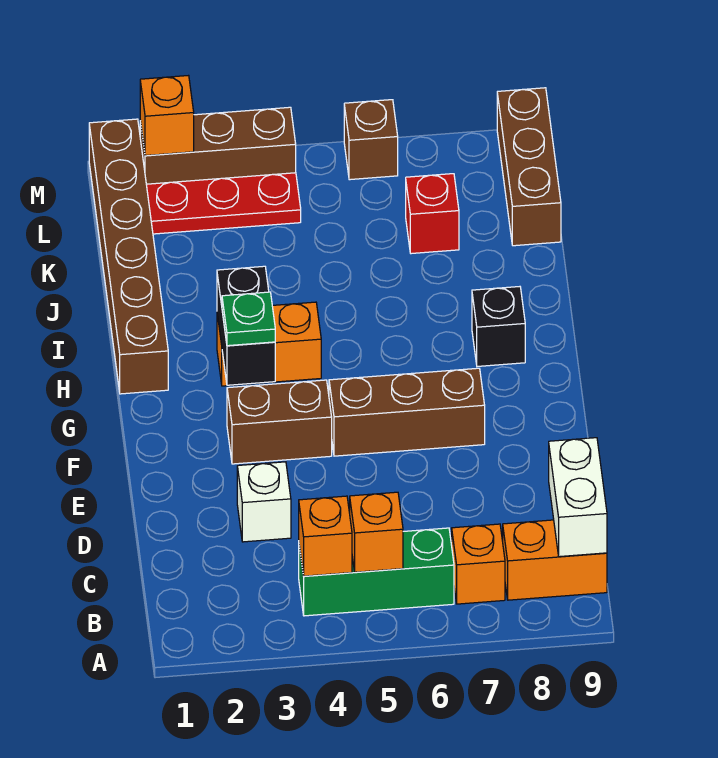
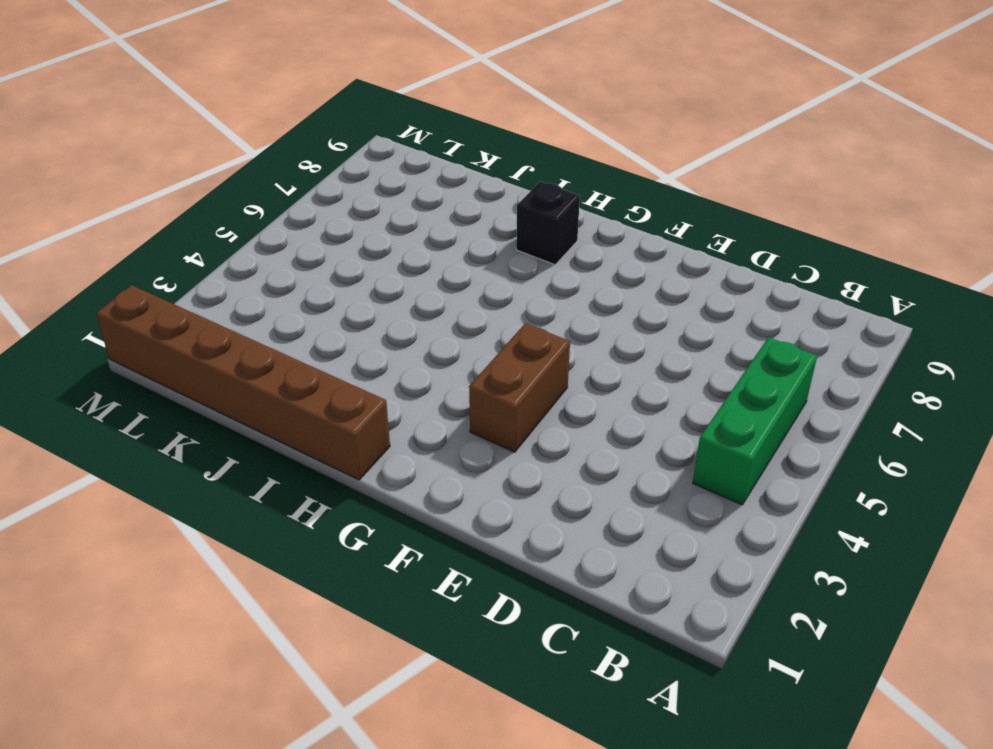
none -> orange brick B7 level 1
none -> orange brick B8:B9 level 1
none -> white brick D3 level 1

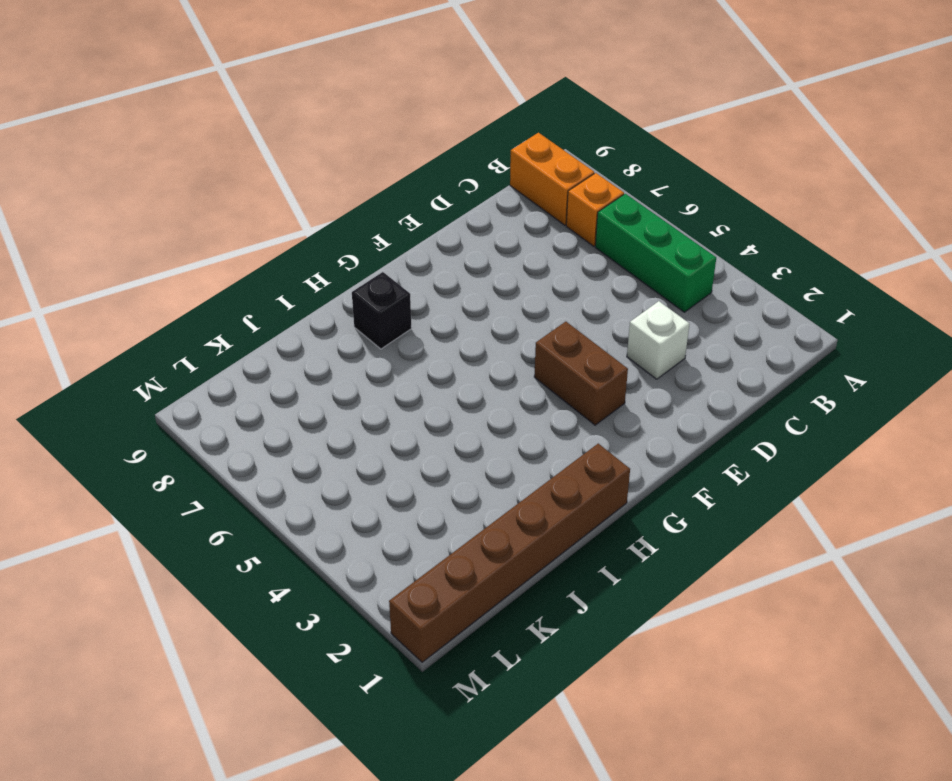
none -> brown brick F5:F7 level 1
none -> orange brick H3:H4 level 1
none -> red brick K7 level 1

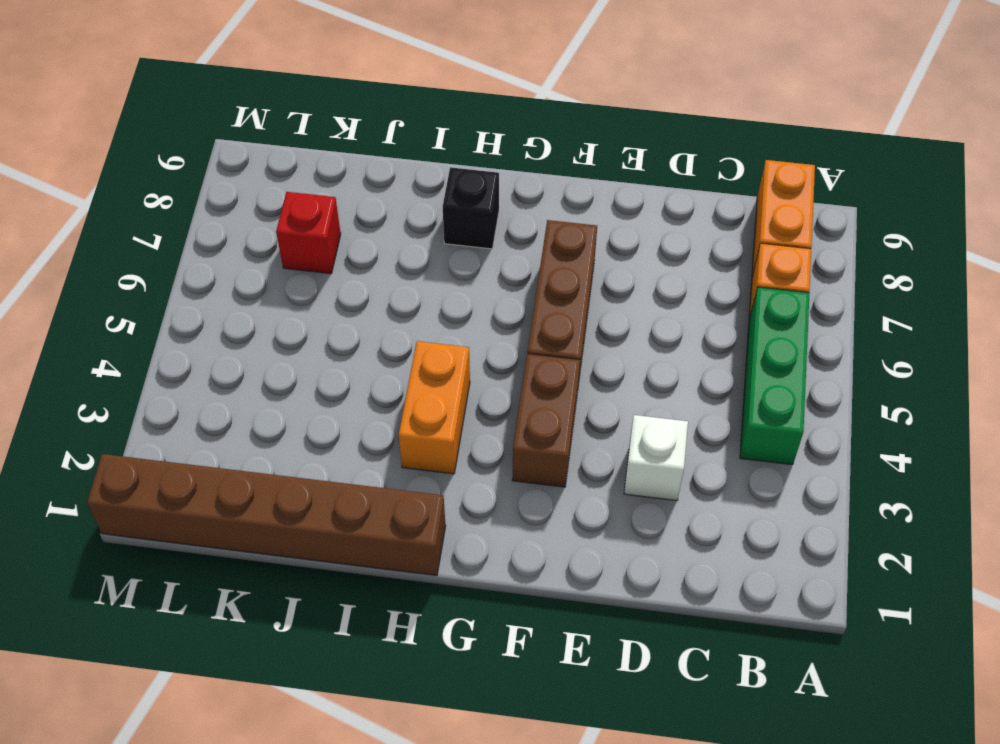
none -> brown brick K9:M9 level 1
none -> red plate L2:L4 level 1
none -> brown brick M2:M4 level 1

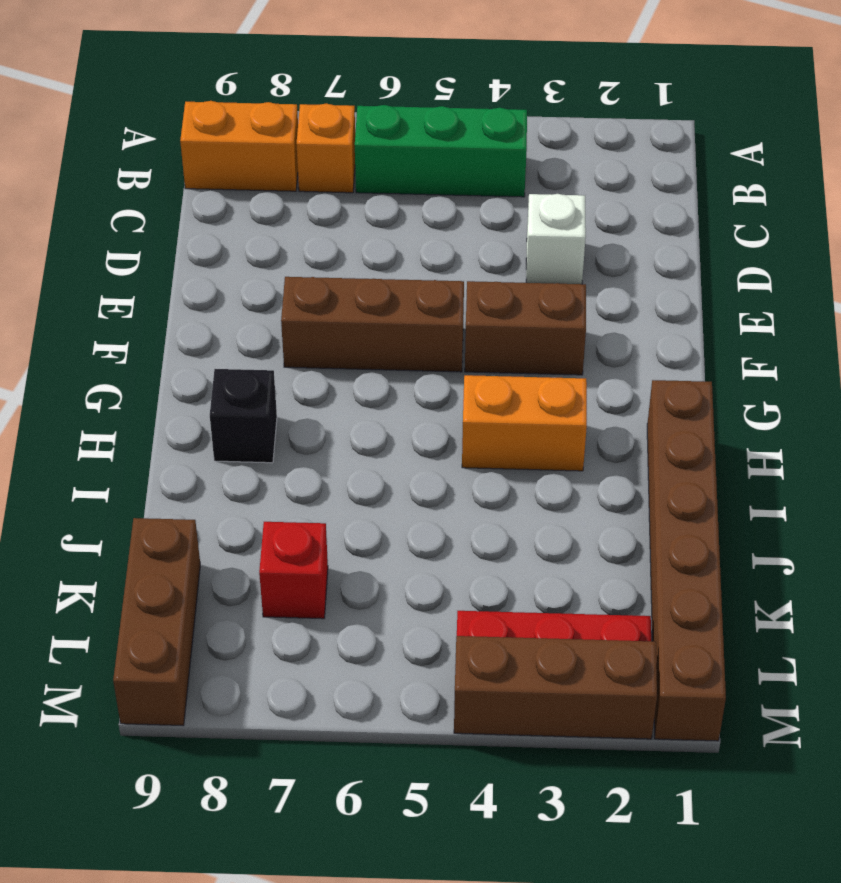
none -> brown brick M6 level 1
none -> orange brick B4 level 2
none -> orange brick B5 level 2

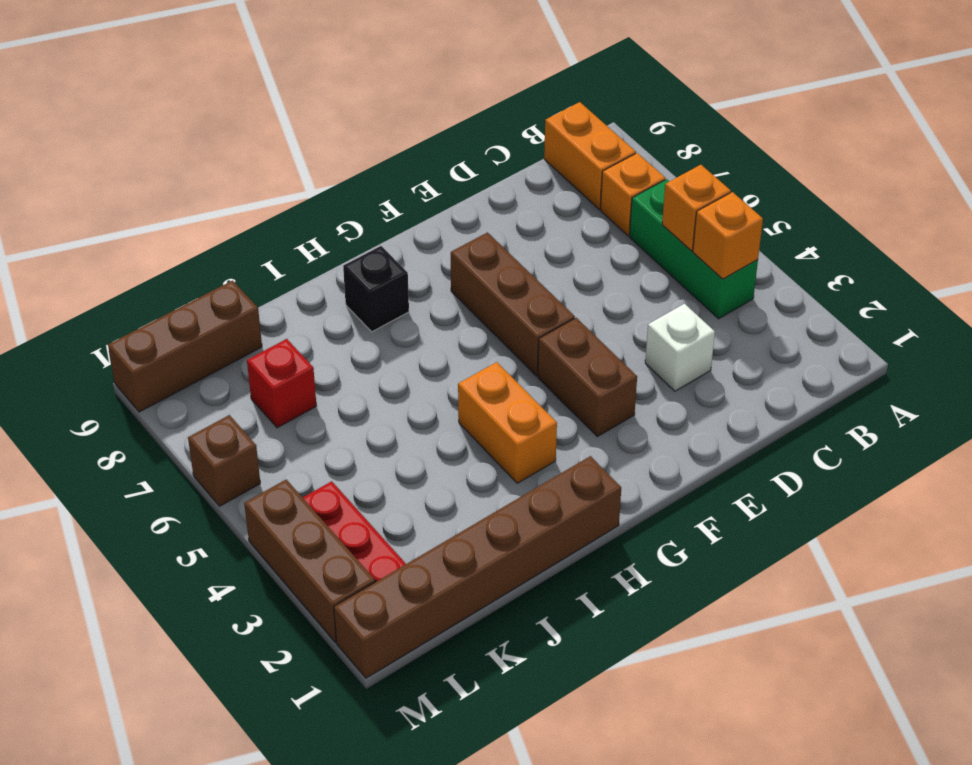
none -> white brick B9:C9 level 2
none -> black brick G3:H3 level 2
none -> orange brick M2 level 2

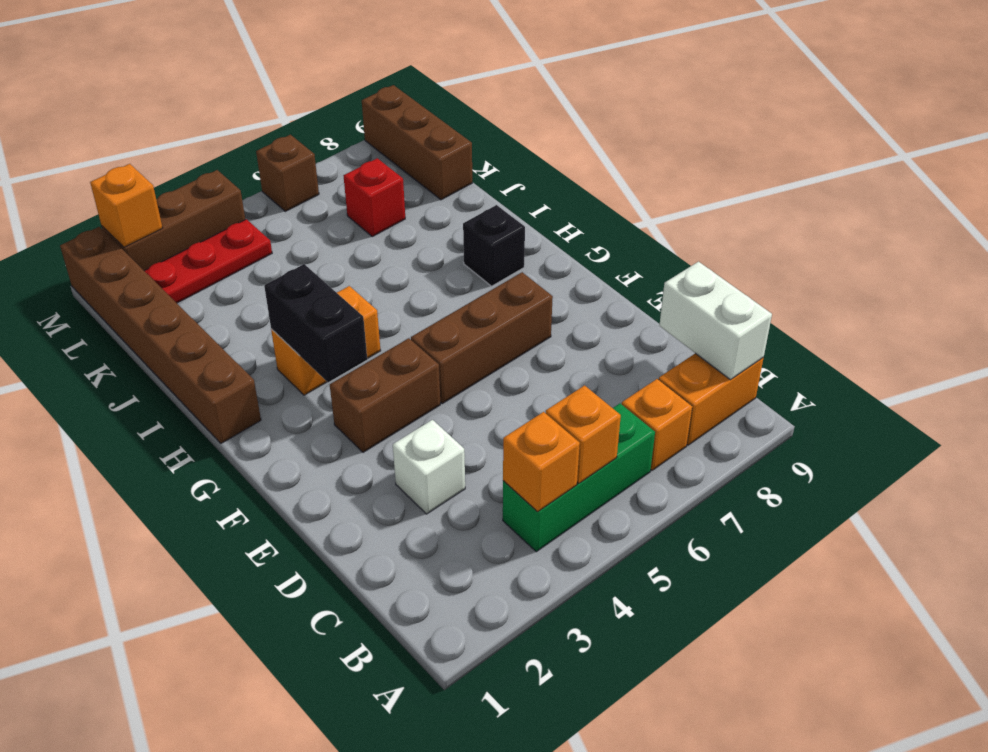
none -> green plate G3 level 3

